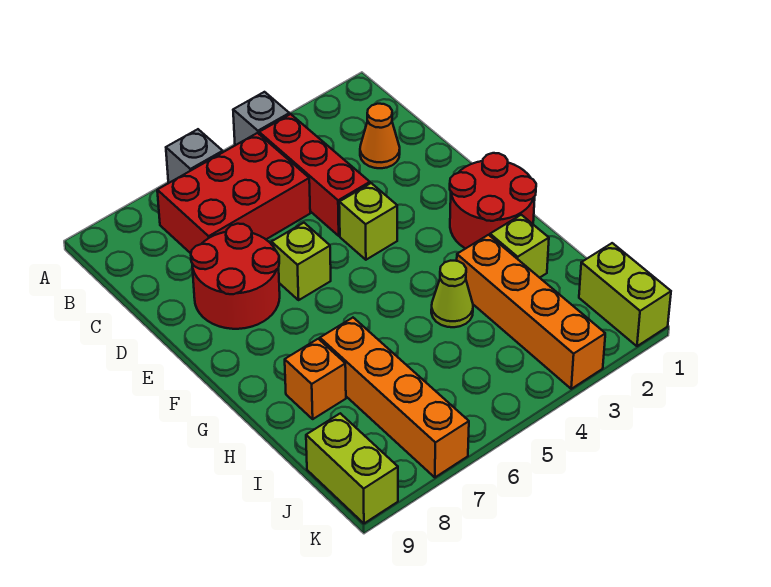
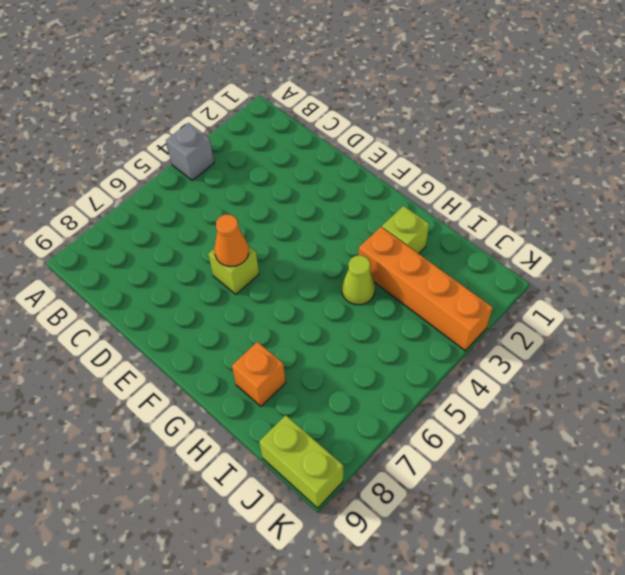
orange cone E6 level 2 -> orange cone C2 level 1
none -> grey brick A6 level 1
none -> red brick B4:D4 level 1
none -> red brick B5:C7 level 1

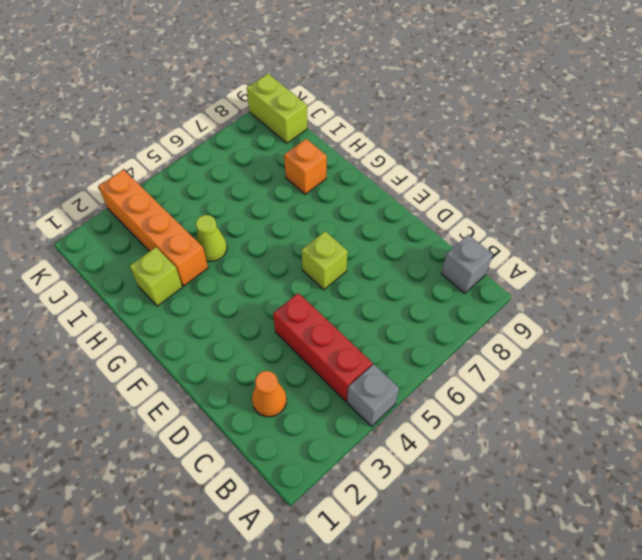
grey brick B9 level 1 -> grey brick A6 level 1
none -> red brick B5:C7 level 1
none -> red round brick D7:E8 level 1
none -> lime brick E4 level 1

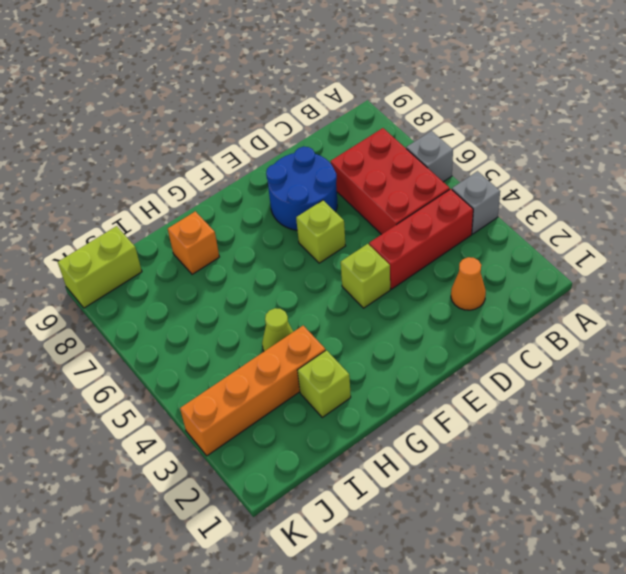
blue round brick D7:E8 level 1 -> red round brick D7:E8 level 1
none -> red round brick F1:G2 level 1
none -> orange brick H7:K7 level 1
none -> lime brick J1:K1 level 1

